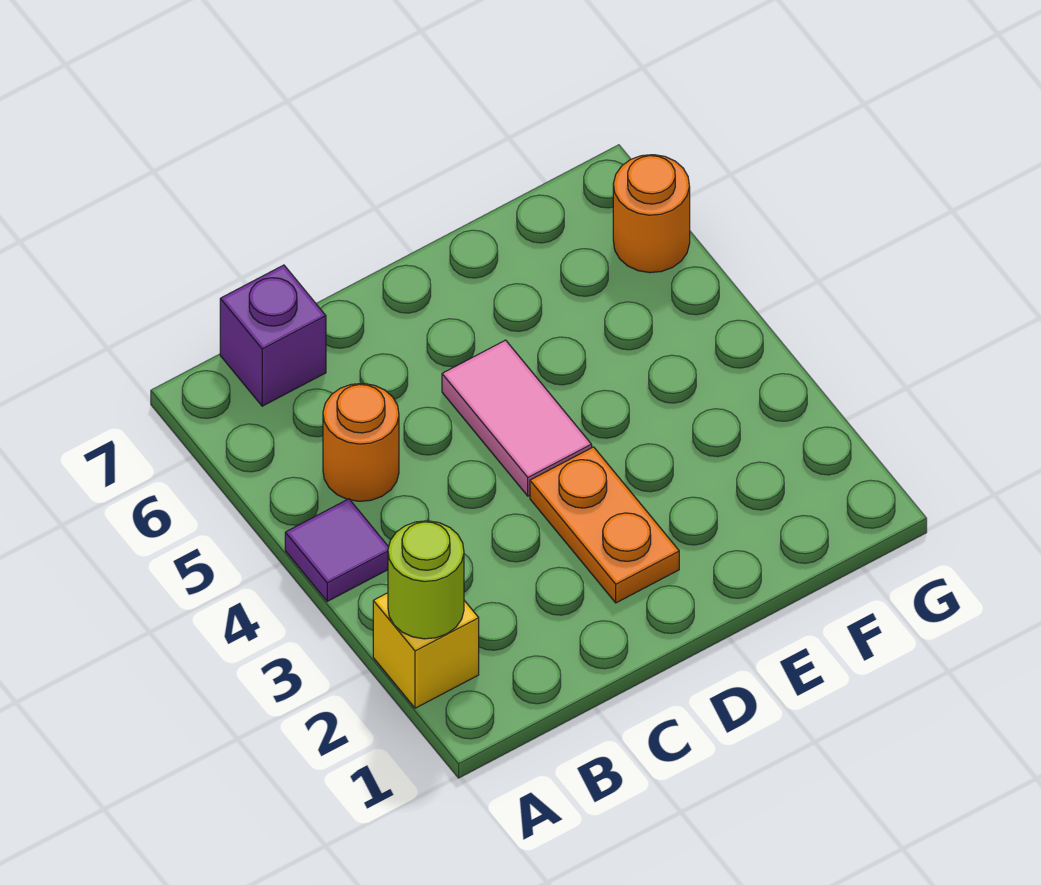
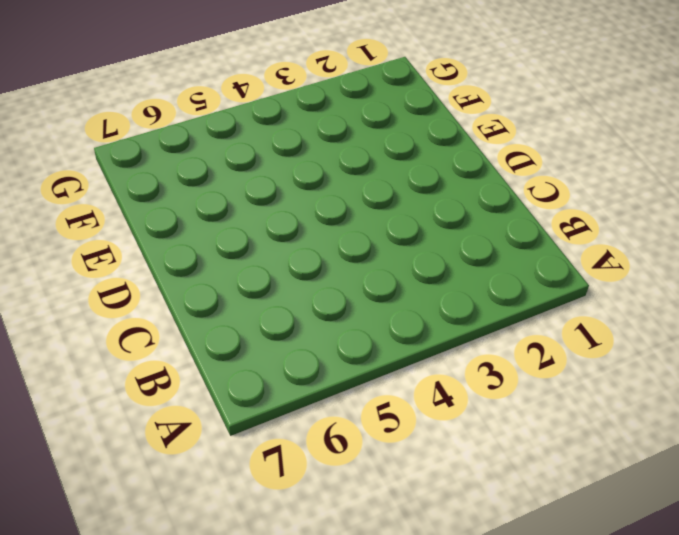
none -> yellow brick A2 level 1
none -> purple tile A4 level 1

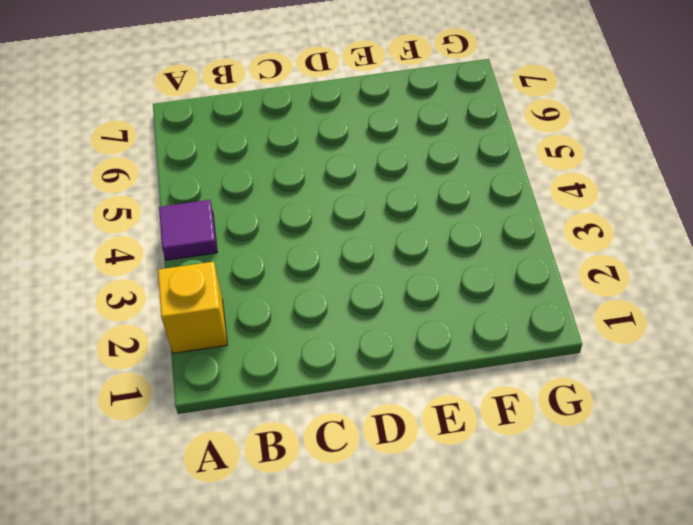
none -> orange round brick B5 level 1
none -> purple brick B7 level 1

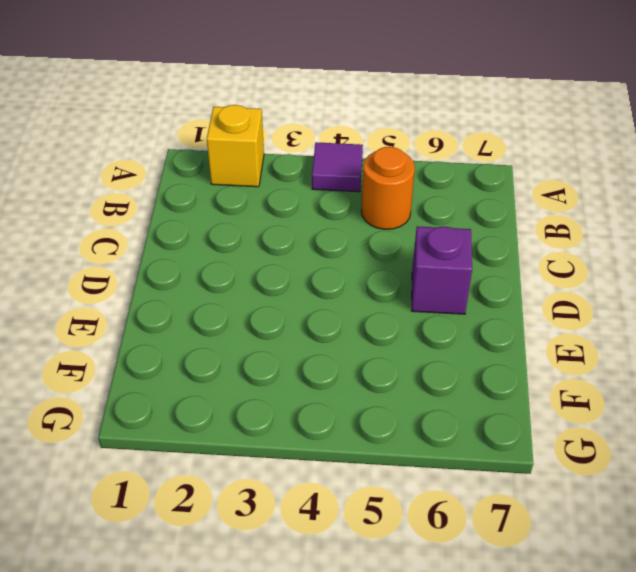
purple brick D6 level 1 -> purple brick B7 level 1
none -> orange plate D2:D3 level 1
none -> pink tile D4:D5 level 1

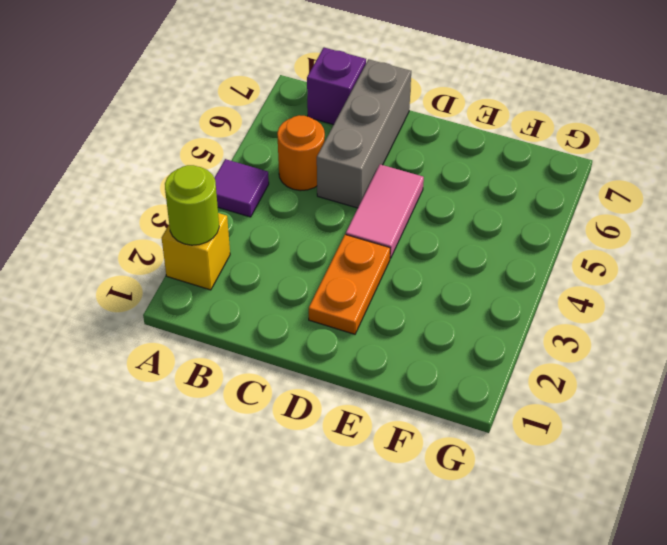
grey brick C5:C7 level 1 -> none
none -> orange round brick G6 level 1

